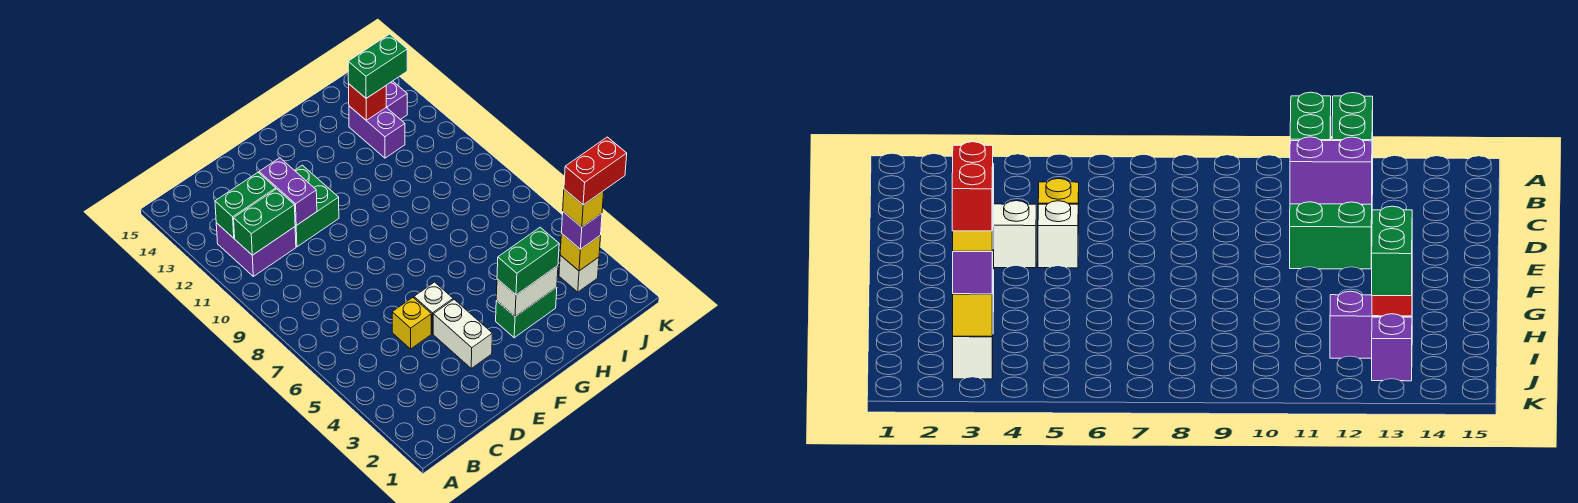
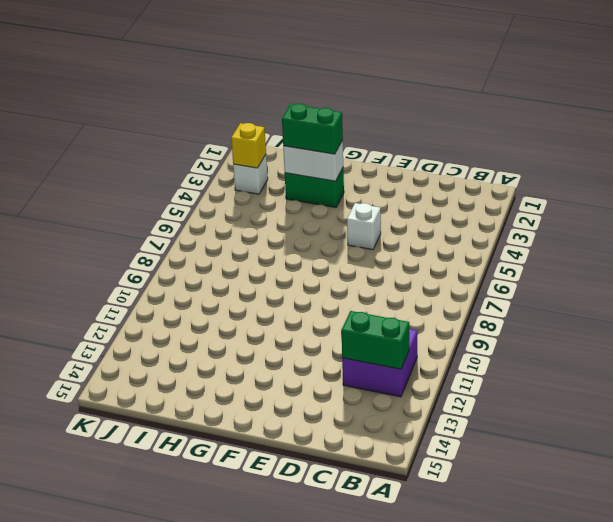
none -> yellow brick D5 level 1
none -> green brick D11:E12 level 1
none -> white brick E3:E4 level 1

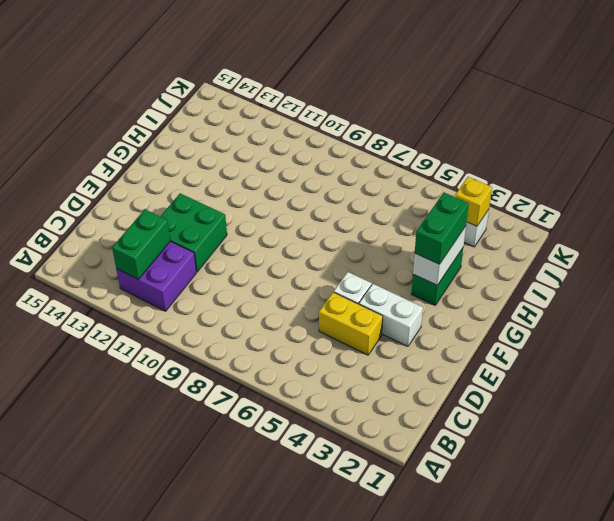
yellow brick D4:D5 level 1 -> yellow brick D5 level 1
none -> purple brick I12:I13 level 1
none -> purple brick J13 level 1
none -> green brick B11:C11 level 2

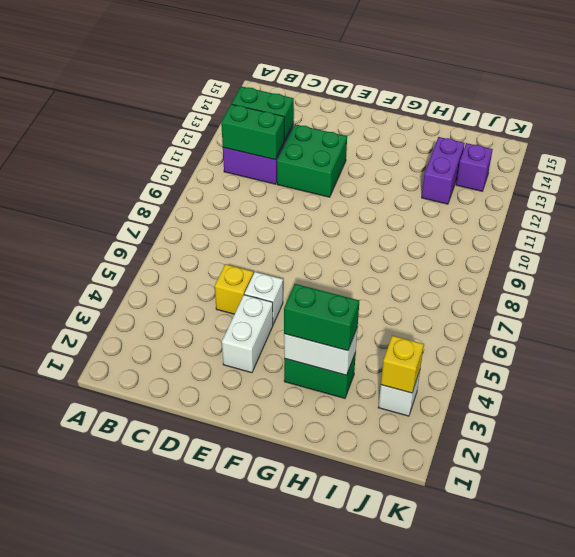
none -> purple brick D11:D12 level 2
none -> red brick I13 level 2
none -> green brick I13:J13 level 3

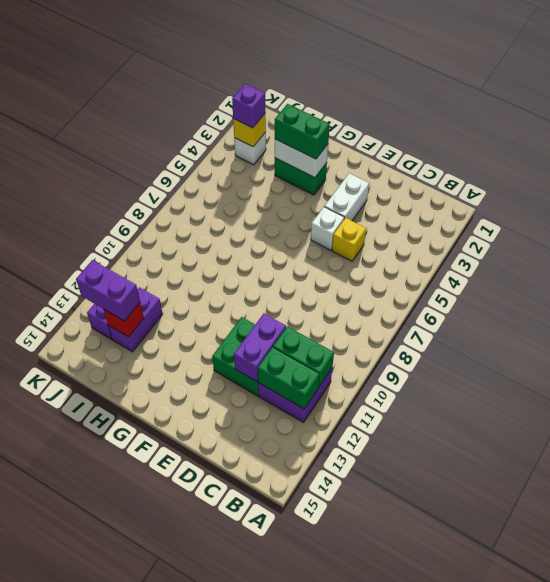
purple brick I13:J13 level 3 -> green brick I13:J13 level 3
none -> yellow brick J3 level 4
none -> red brick J3:K3 level 5

